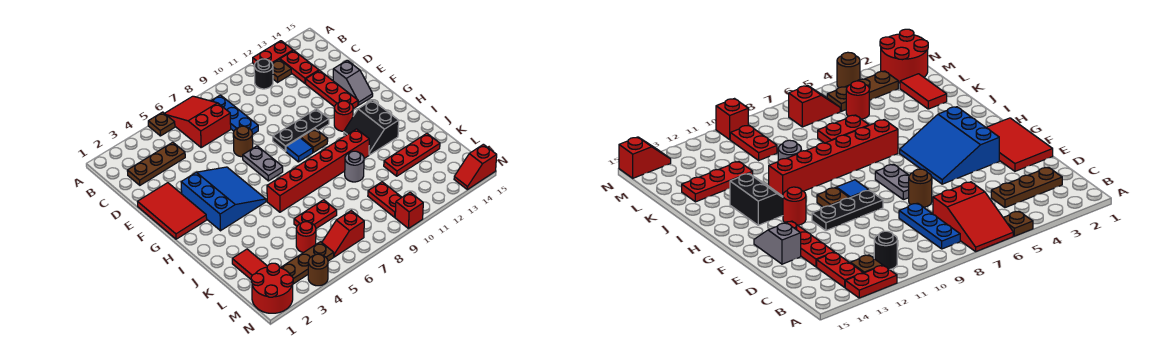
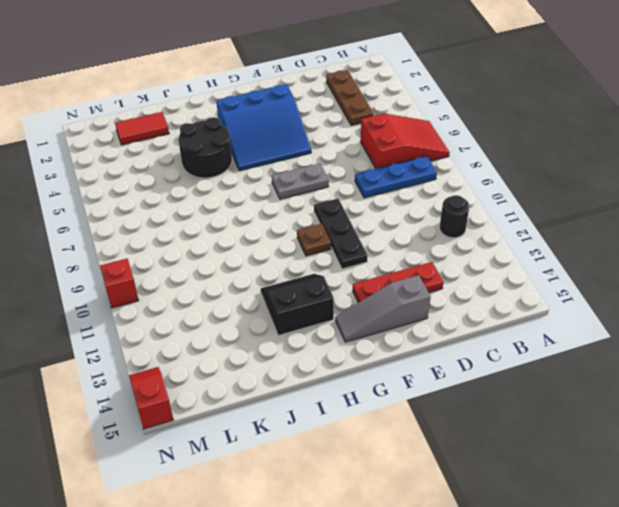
grey slope E14:G14 level 1 top E -> grey slope E14:F14 level 1 top E
black round brick I4:J5 level 1 -> none
none -> brown plate A5 level 1
none -> red plate A12:A13 level 1
none -> brown plate B12 level 1
none -> red plate B13:C13 level 1

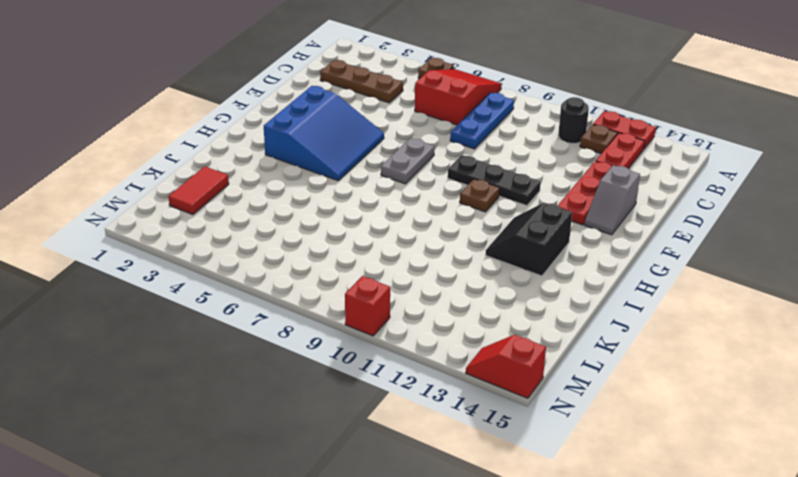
none -> red tile E1:G2 level 1
none -> brown round brick E7 level 1
none -> blue tile G9 level 1
none -> red round brick G12 level 1

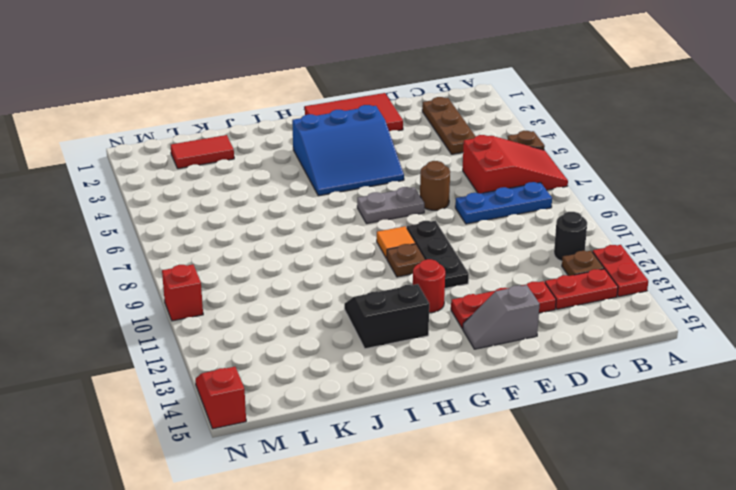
orange tile G9 level 1 -> blue tile G9 level 1
none -> red brick I6:I11 level 1
none -> grey round brick J10 level 1
none -> red plate K6:K7 level 1
none -> red plate K12:K14 level 1

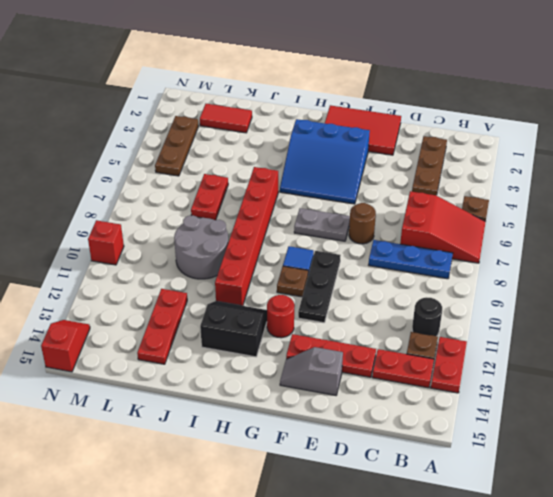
grey round brick J9:K10 level 1 -> grey round brick J10 level 1
none -> red round brick L5 level 1
none -> red plate L10:M10 level 1
none -> red round brick M1:N2 level 1
none -> red slope M6:M7 level 1 top 7

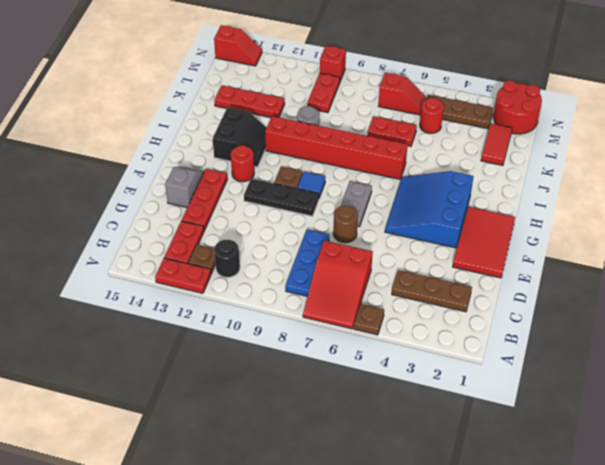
none -> brown round brick N4 level 1

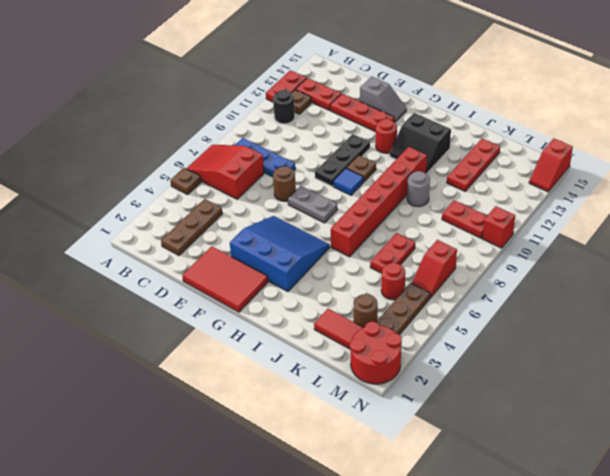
brown round brick L3 level 1 -> brown round brick N4 level 1

